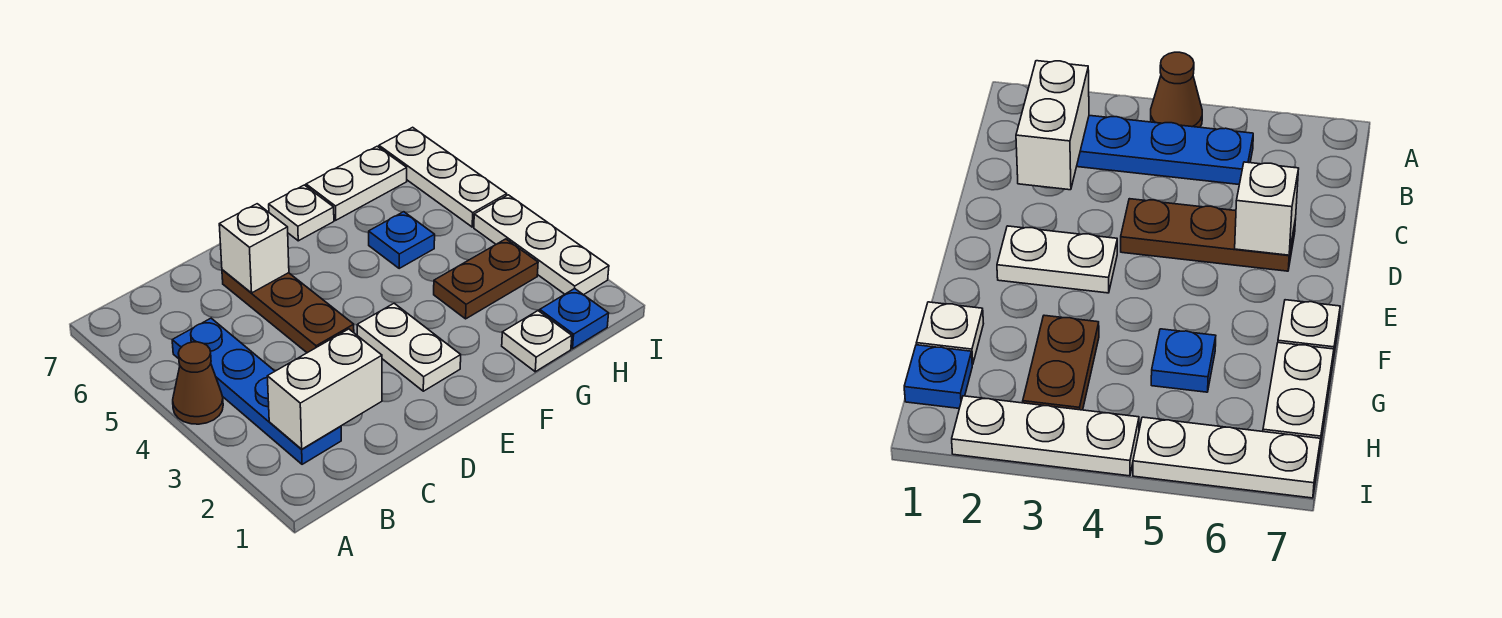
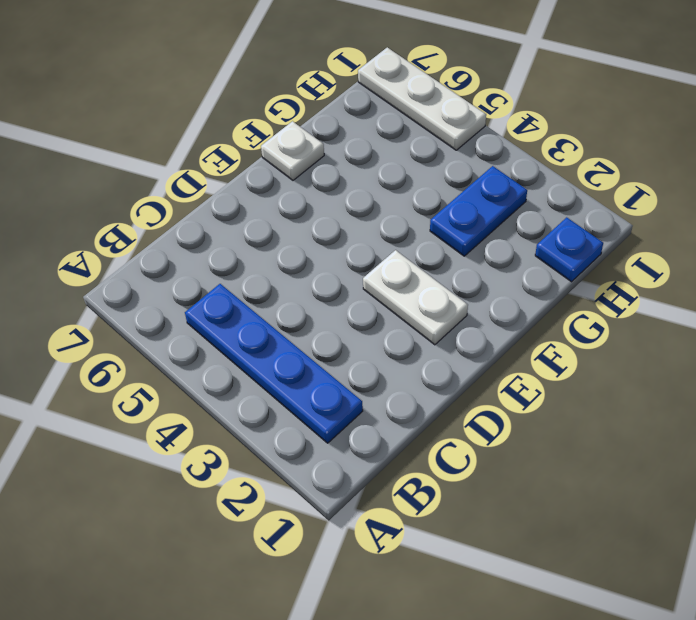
blue plate G3:H3 level 1 -> brown plate G3:H3 level 1
none -> brown cone A4 level 1
none -> brown plate D4:D6 level 1
none -> white plate G1 level 1

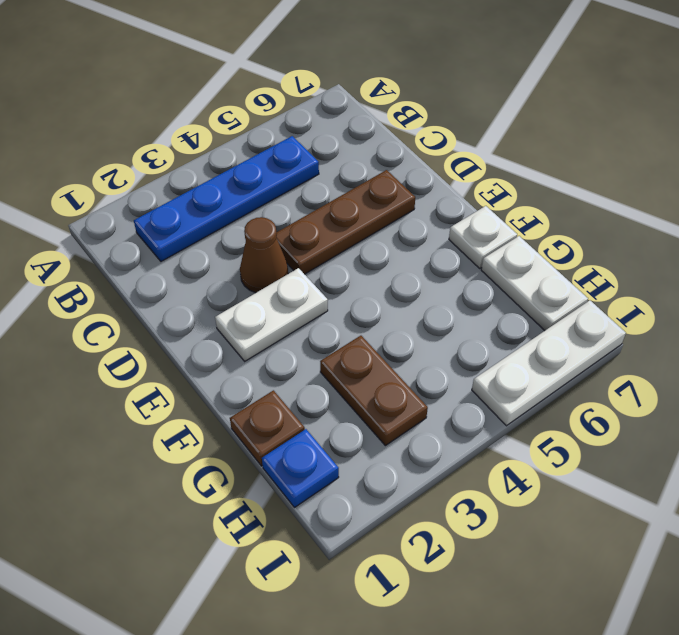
brown cone D3 level 1 -> brown cone A4 level 1
brown plate G1 level 1 -> white plate G1 level 1
none -> blue plate G5 level 1
none -> white plate I2:I4 level 1
none -> white brick B2:C2 level 2

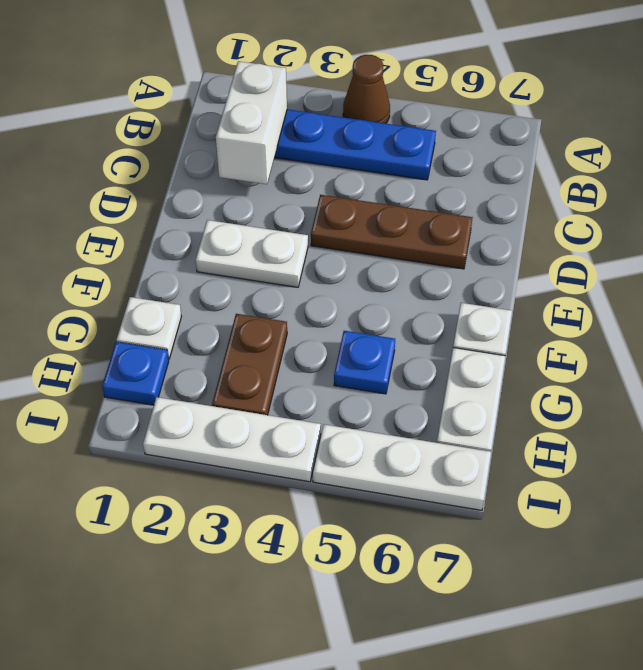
none -> white brick D6 level 2

